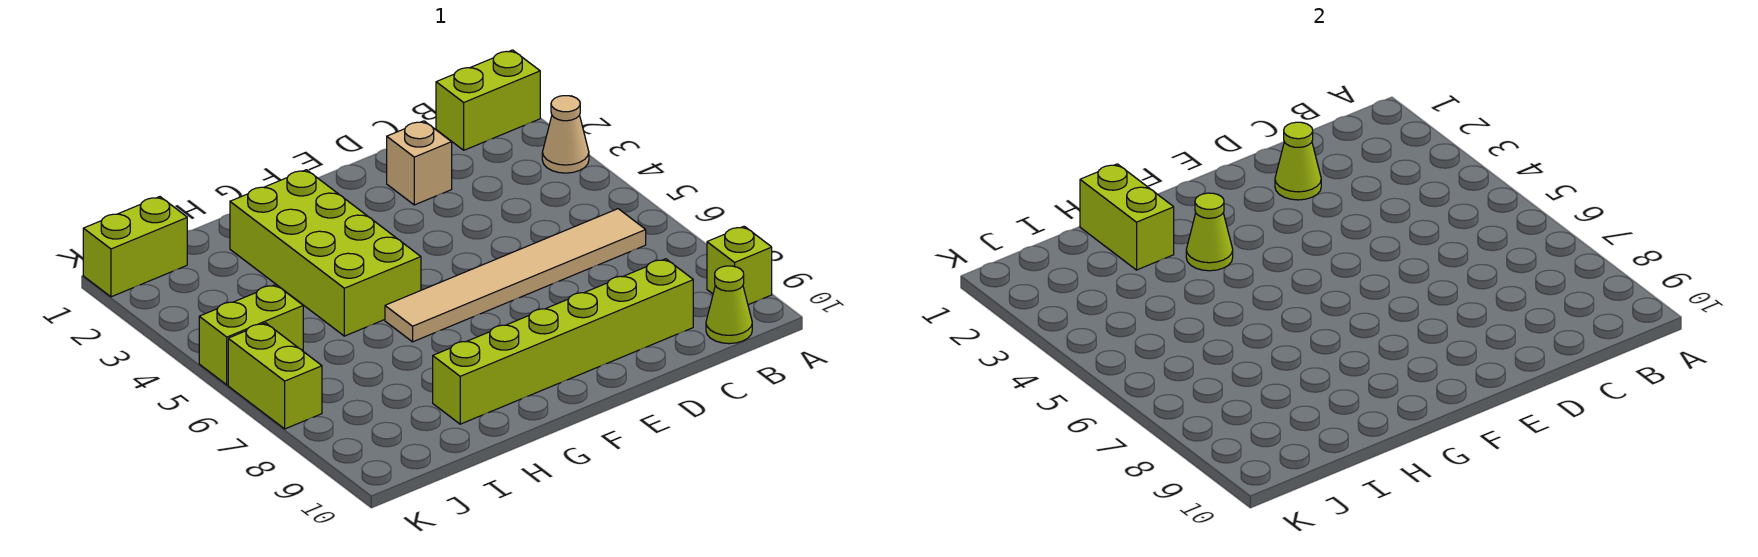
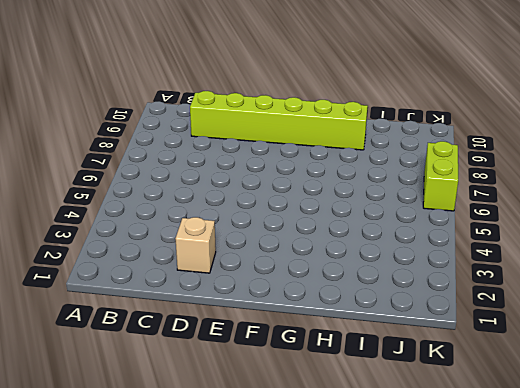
none -> lime brick A1:B1 level 1
none -> tan cone A3 level 1
none -> lime brick A9 level 1

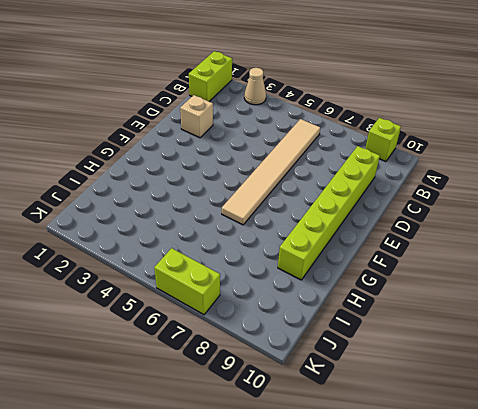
none -> lime cone B10 level 1
none -> lime brick G2:H5 level 1
none -> lime brick J1:K1 level 1

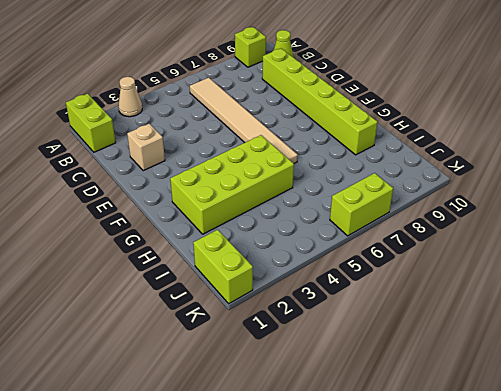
none -> lime brick J5:K5 level 1
none -> lime cone D2 level 2
none -> lime cone G3 level 2

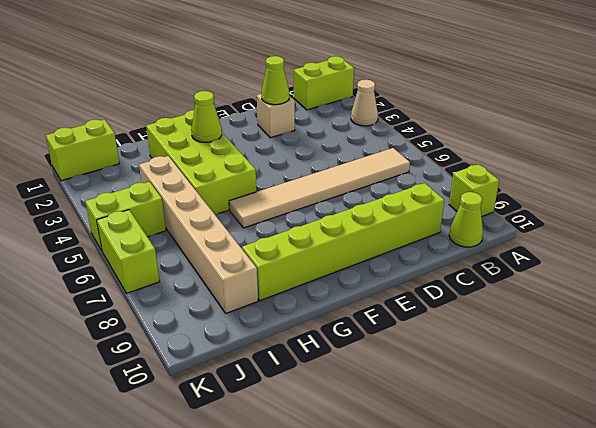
tan brick I4:I9 level 1 -> none
none -> lime brick H1:H2 level 2

